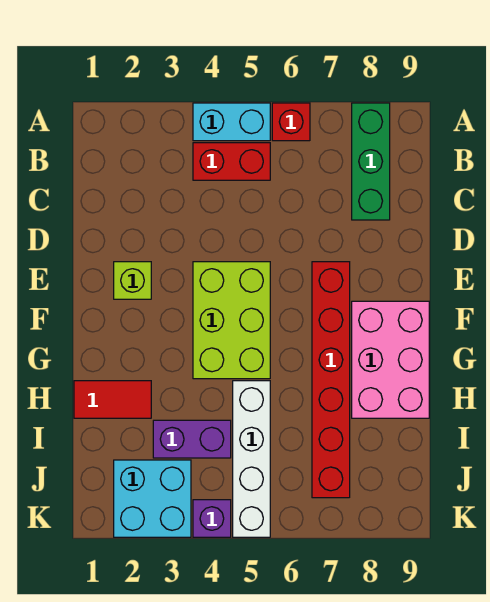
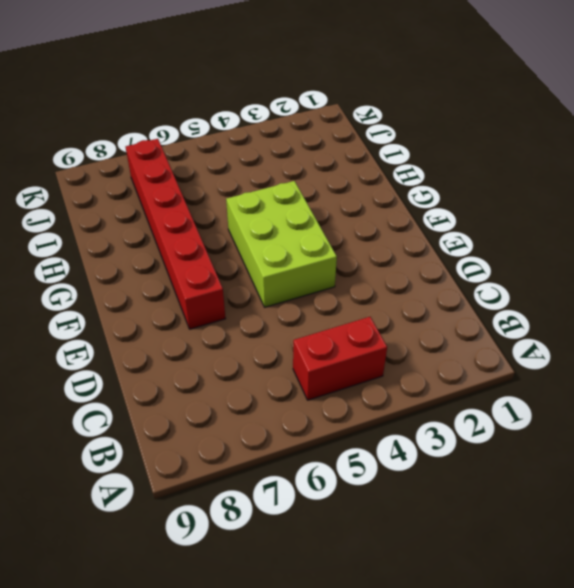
none -> cyan brick A4:A5 level 1
none -> red brick A6 level 1
none -> green brick A8:C8 level 1

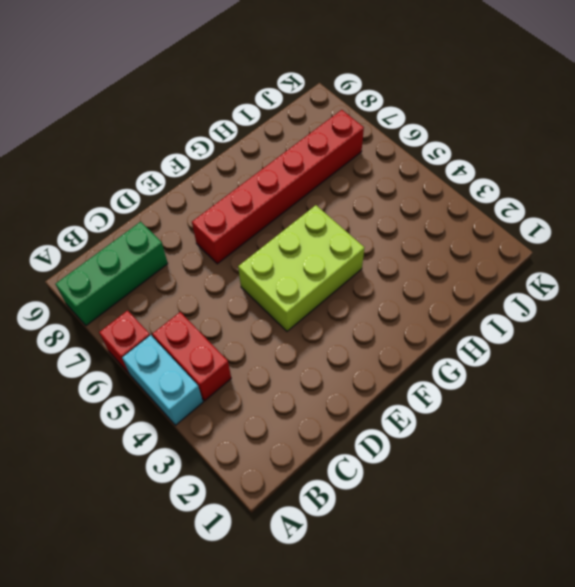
none -> lime brick E2 level 1
none -> pink brick F8:H9 level 1
none -> red tile H1:H2 level 1

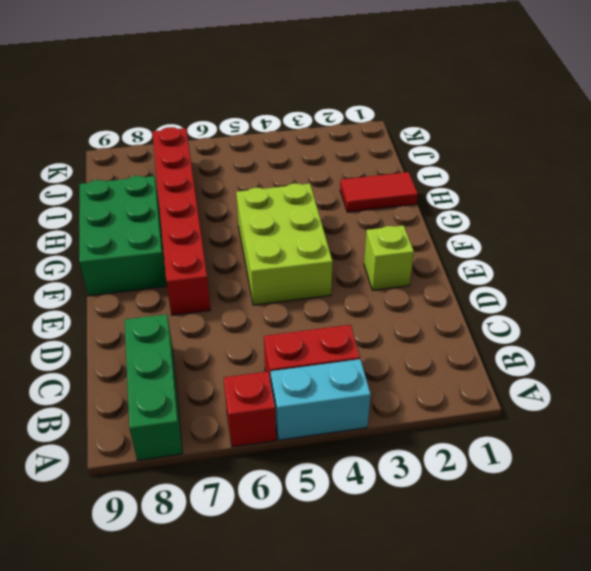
green brick F8:H9 level 1 -> pink brick F8:H9 level 1
none -> white brick H5:K5 level 1
none -> purple brick I3:I4 level 1
none -> cyan brick J2:K3 level 1

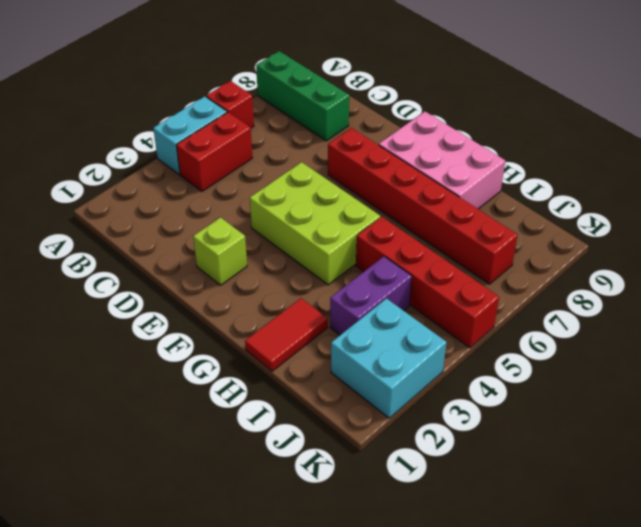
red brick H5:K5 level 1 -> white brick H5:K5 level 1
none -> purple brick K4 level 1

